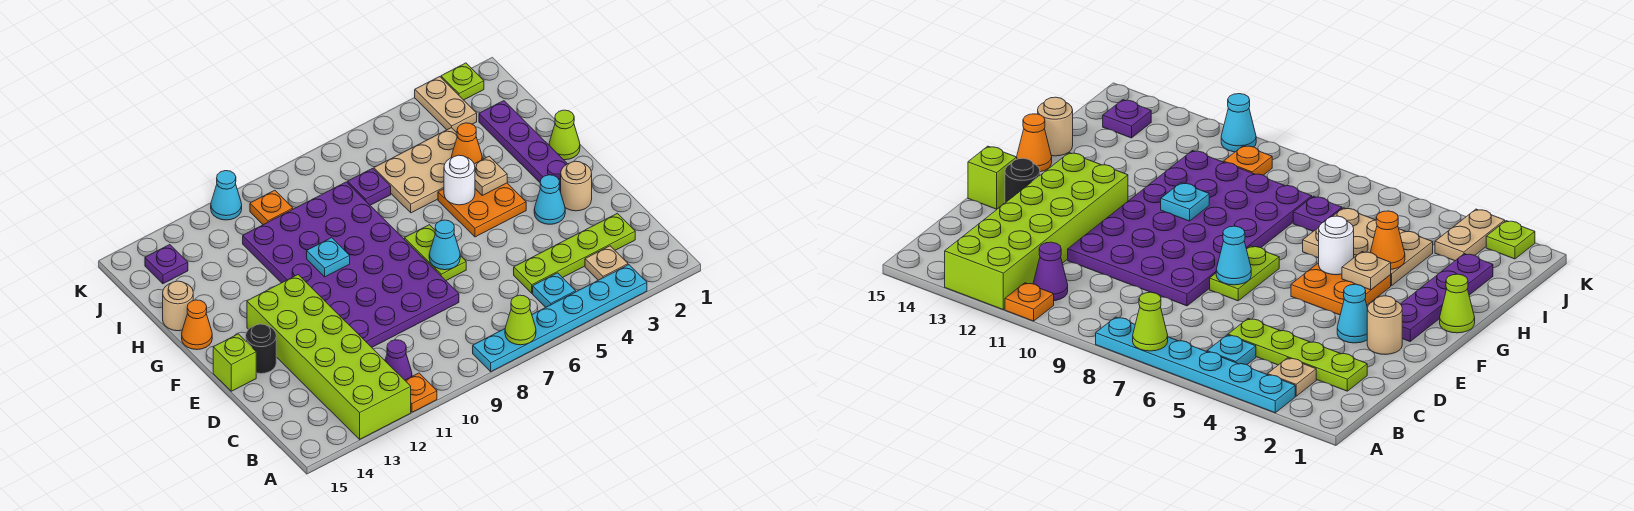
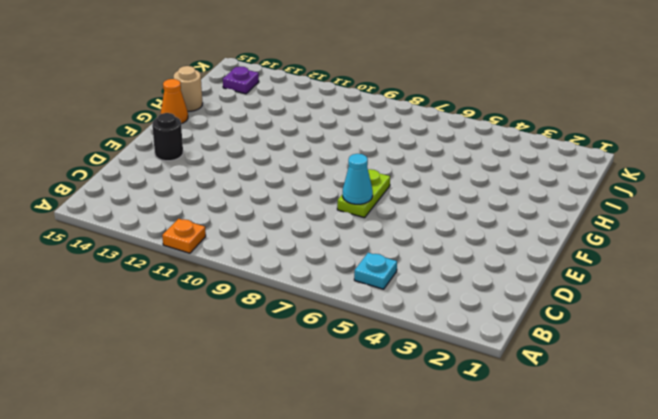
none -> cyan plate A3:A8 level 1
none -> lime brick A12:F13 level 1
none -> tan plate B3 level 1
none -> purple cone B11 level 1

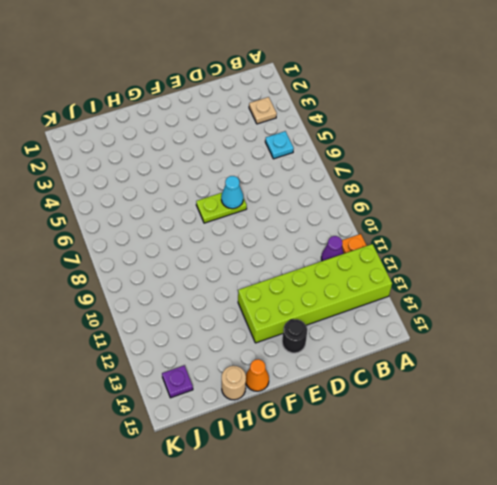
none -> cyan plate A3:A8 level 1
none -> lime plate C2:C5 level 1
none -> purple plate D8:I11 level 1
none -> tan round brick E2 level 1

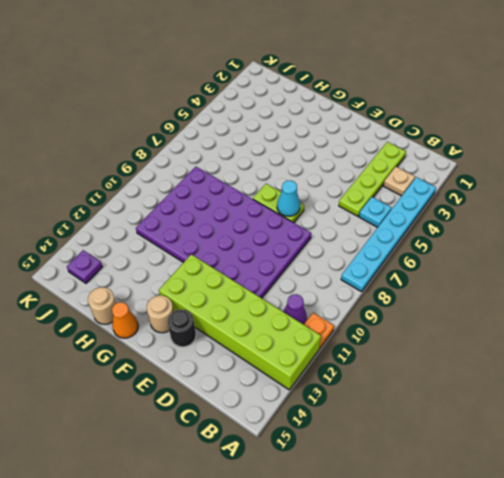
tan round brick F14 level 1 -> tan round brick E2 level 1
none -> cyan cone E3 level 1
none -> lime brick E15 level 1
none -> purple plate F2:I2 level 1
none -> orange plate F4:G5 level 1

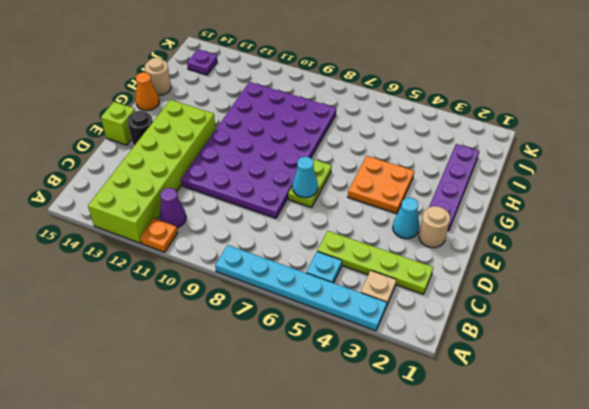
none -> lime cone G1 level 1
none -> tan plate H4:I6 level 1
none -> purple plate I7 level 1
none -> tan plate J3:K3 level 1

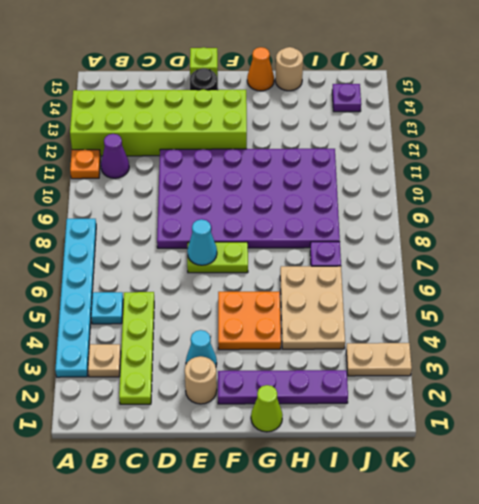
none -> orange plate J10 level 1
none -> lime plate K2 level 1
none -> cyan cone K11 level 1
none -> lime cone A7 level 2

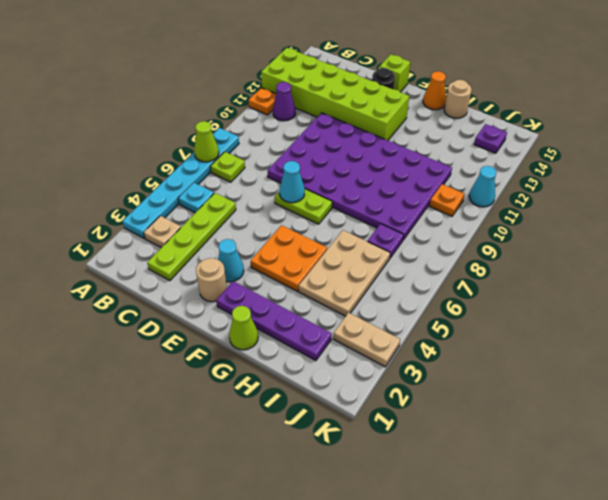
lime plate B7 level 1 -> lime plate K2 level 1
none -> tan plate G4 level 2
none -> white round brick G5 level 2
none -> cyan plate G10 level 2
none -> orange cone H4 level 2

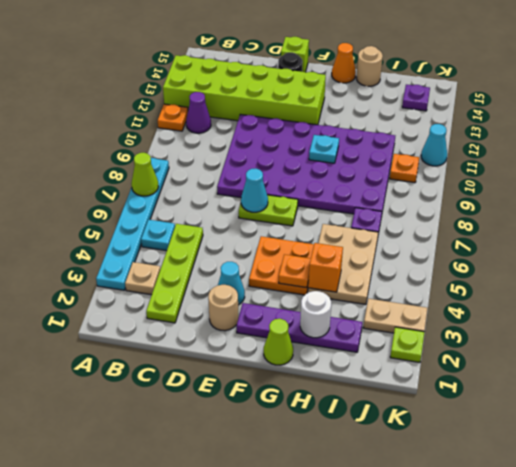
orange plate G4 level 2 -> tan plate G4 level 2
white round brick H2 level 2 -> white round brick G5 level 2
orange brick H4 level 2 -> orange cone H4 level 2

